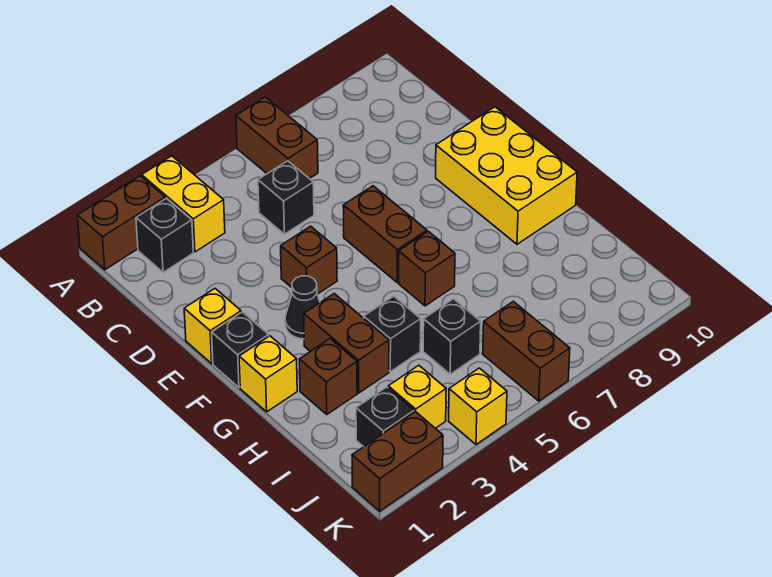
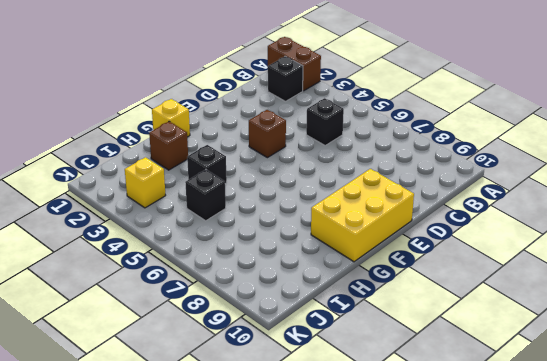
none -> yellow brick A3:B3 level 1
none -> brown brick A6:B6 level 1
none -> yellow brick E1 level 1

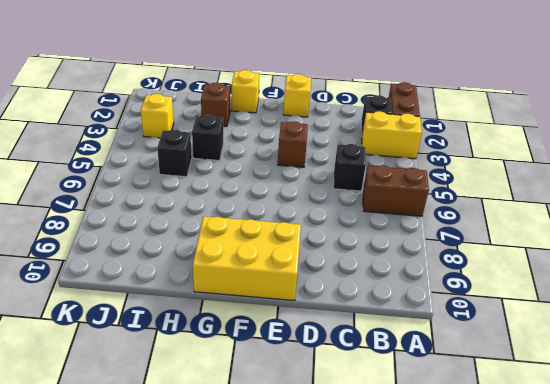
none -> brown brick E6:F6 level 1
none -> black brick F1 level 1
none -> black cone F3 level 1

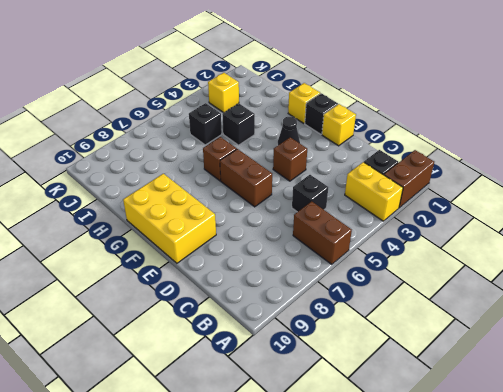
none -> brown brick G3:H3 level 1
none -> brown brick H2 level 1
none -> black brick J2 level 1

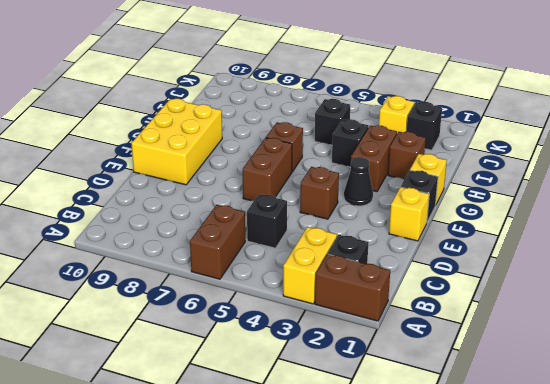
none -> brown brick J6:K6 level 1
none -> brown brick K1:K2 level 1
none -> yellow brick K4 level 1

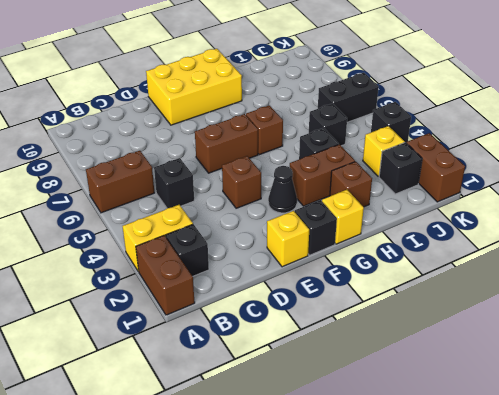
black brick J6:K6 level 1 -> brown brick J6:K6 level 1
black brick K4 level 1 -> yellow brick K4 level 1

